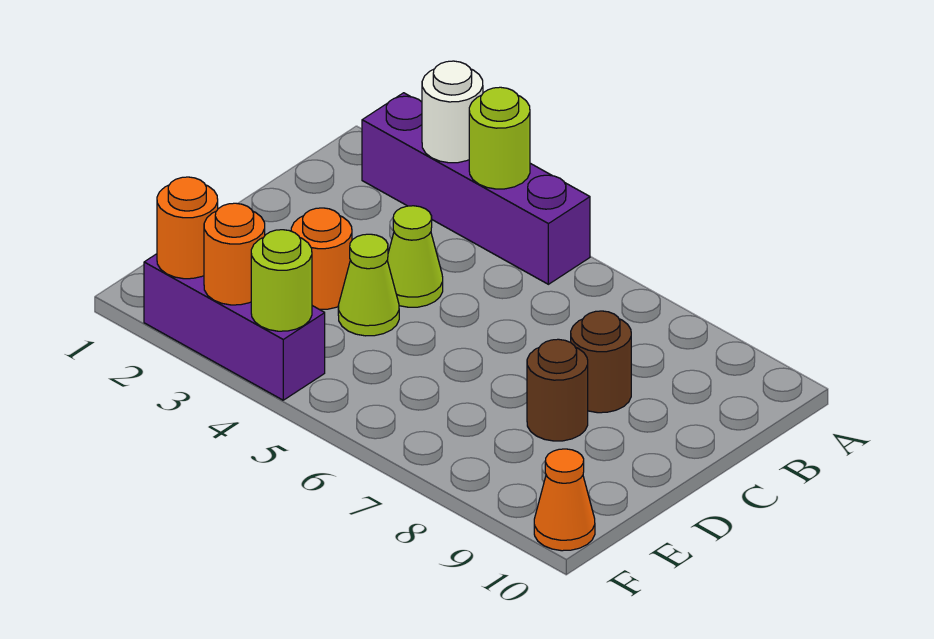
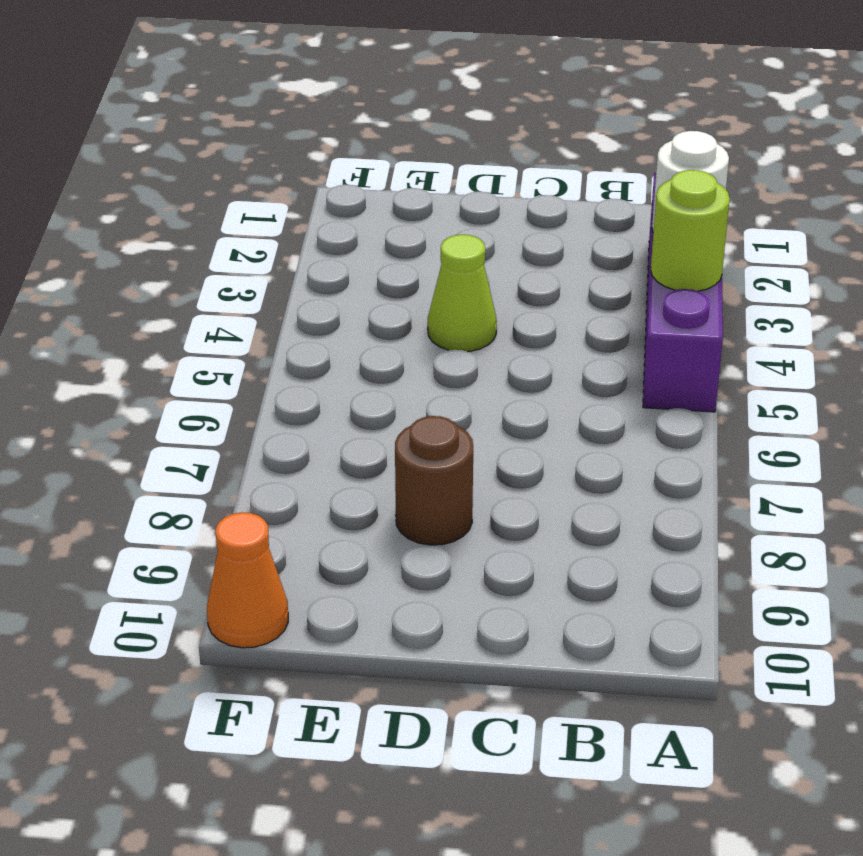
none -> lime cone C4 level 1
none -> brown round brick C8 level 1
none -> orange round brick D3 level 1

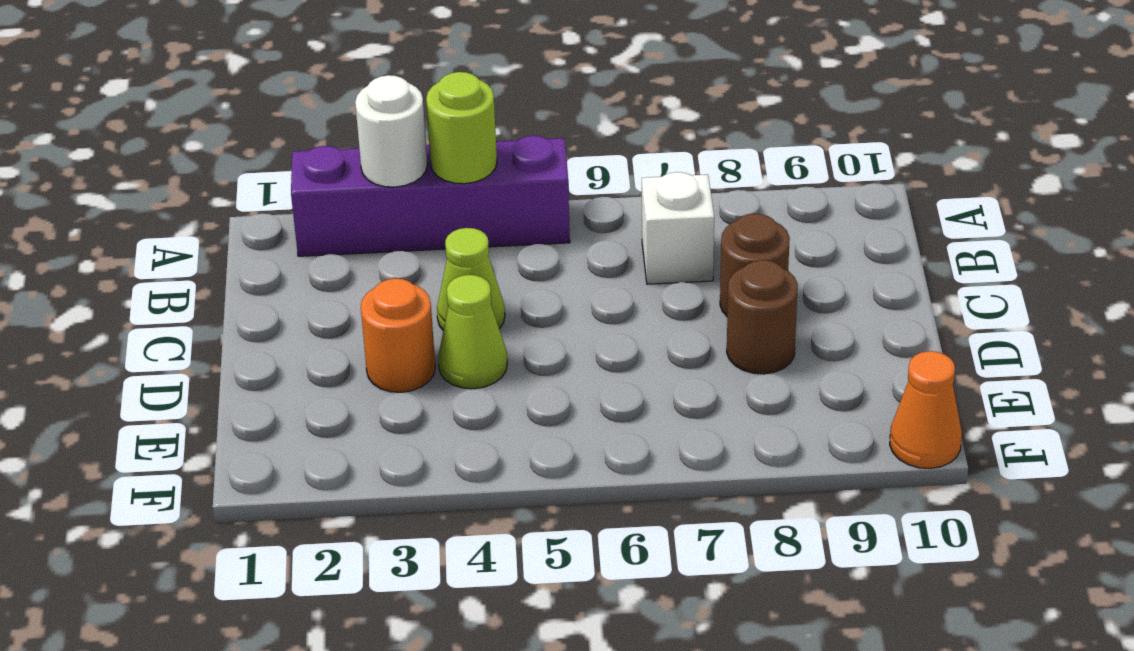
white brick B7 level 1 -> none
none -> purple brick F2:F4 level 1
none -> orange round brick F2 level 2
none -> orange round brick F3 level 2

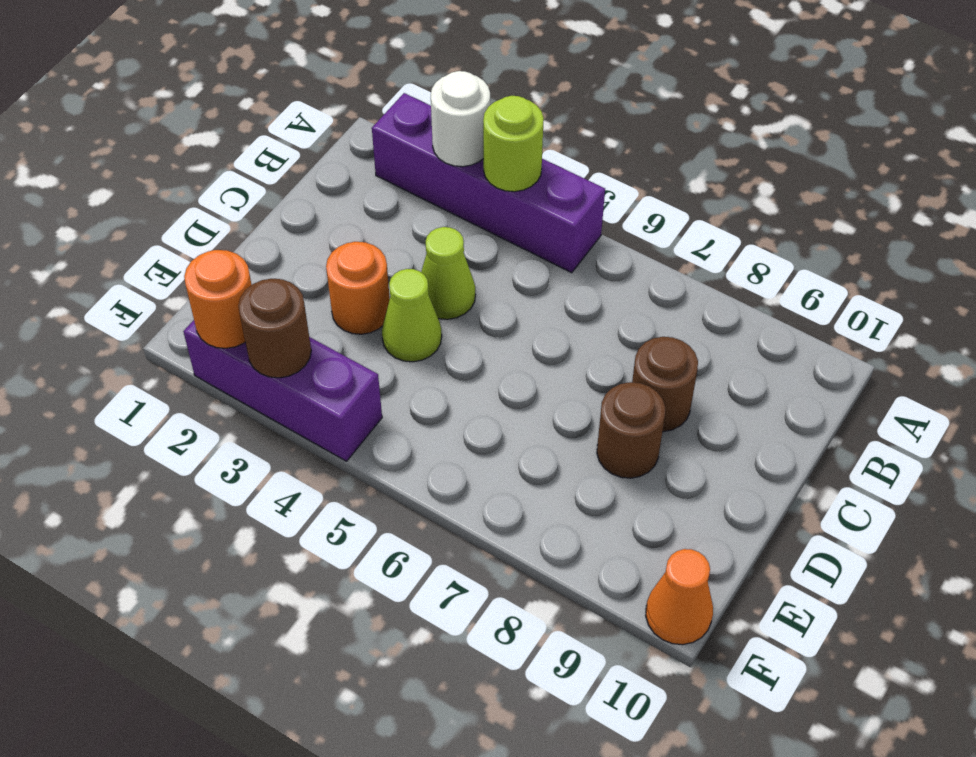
brown round brick F3 level 2 -> orange round brick F3 level 2
none -> lime round brick F4 level 2

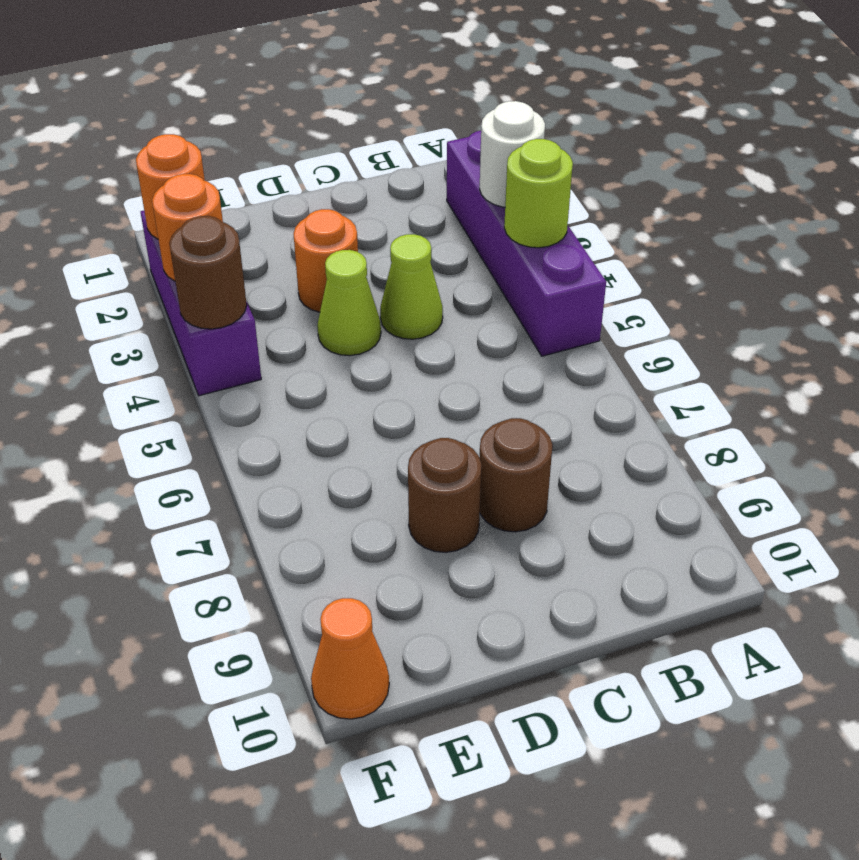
brown round brick F4 level 2 -> lime round brick F4 level 2

